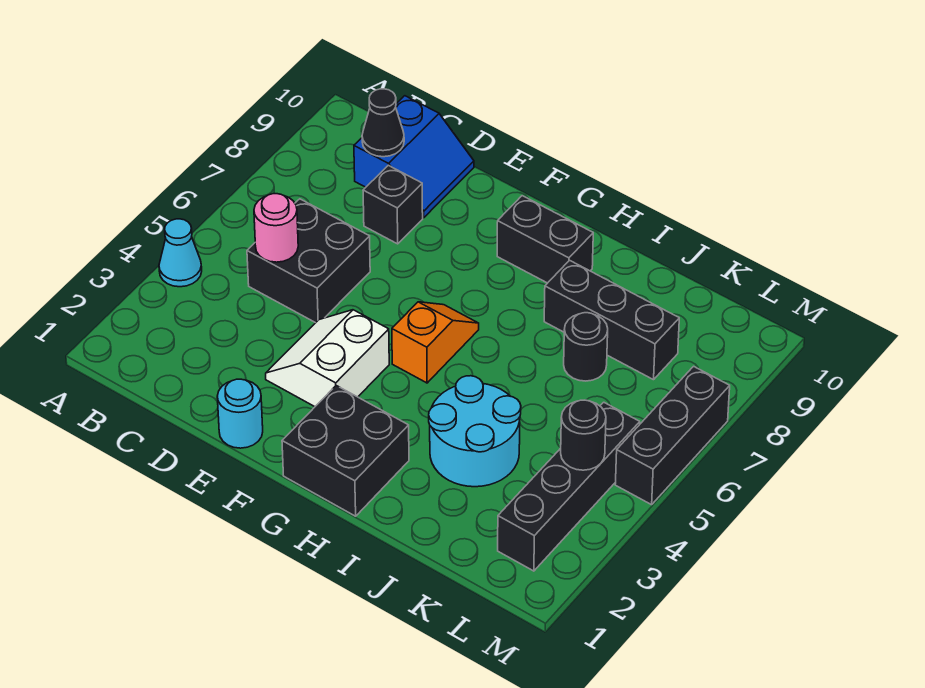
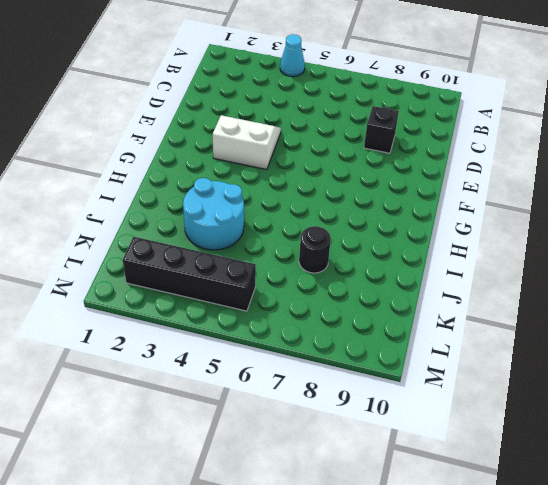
none -> black brick C5:D6 level 1
none -> blue slope C9:D10 level 1 top C
none -> cyan round brick E1 level 1

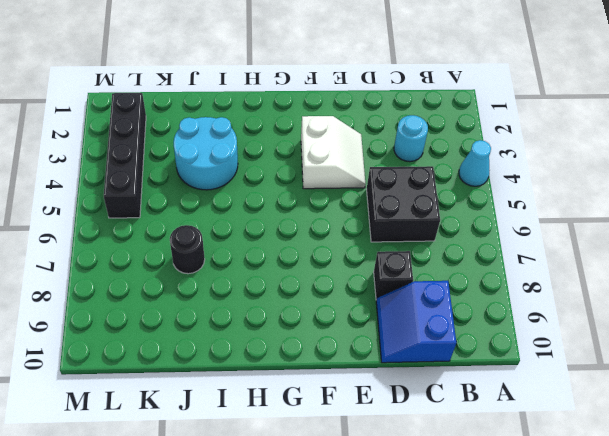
cyan round brick C3 level 1 -> cyan round brick E1 level 1
none -> black brick G1:H2 level 1
none -> orange slope G5:G6 level 1 top 5
none -> black brick G9:H9 level 1

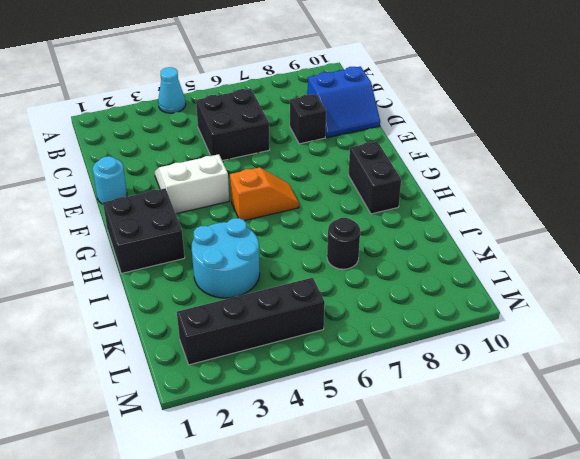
none -> black brick I8:K8 level 1
none -> black brick M5:M7 level 1
none -> pink round brick C5 level 2

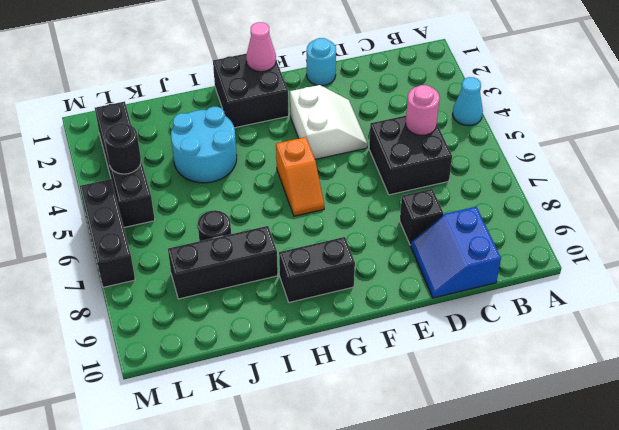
pink cone G1 level 2 -> none
none -> black cone C9 level 2

